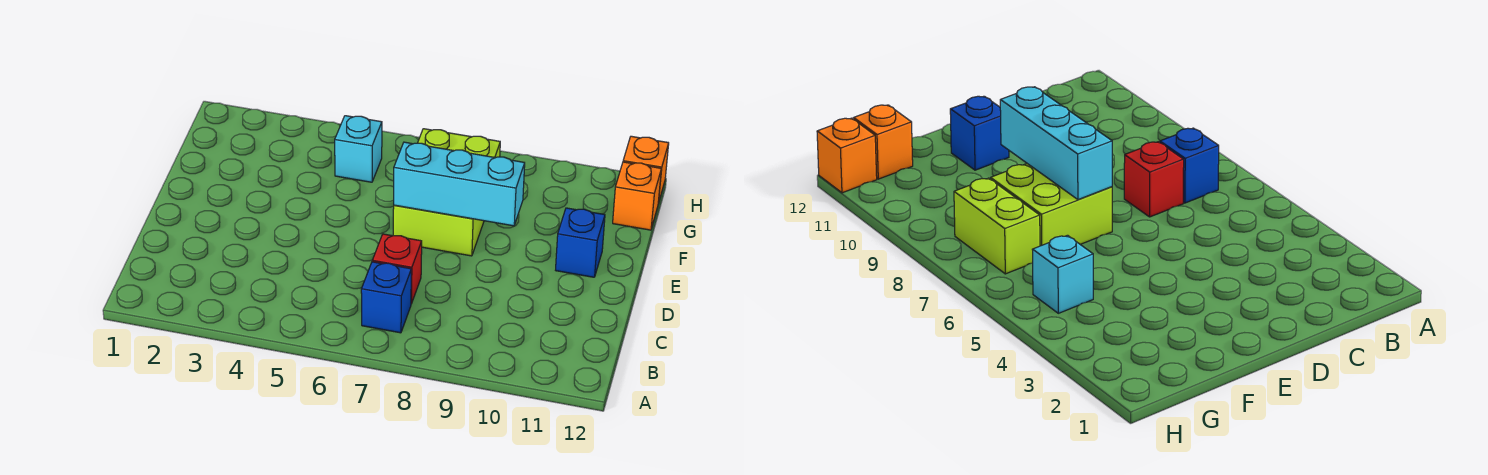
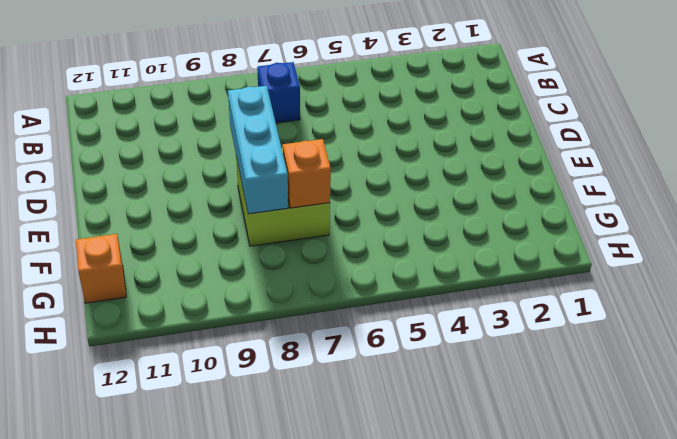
cyan brick D8:F8 level 2 -> cyan brick E7:E9 level 2
orange brick F7 level 2 -> orange brick H12 level 1
none -> red brick C7 level 1
none -> blue brick E11 level 1

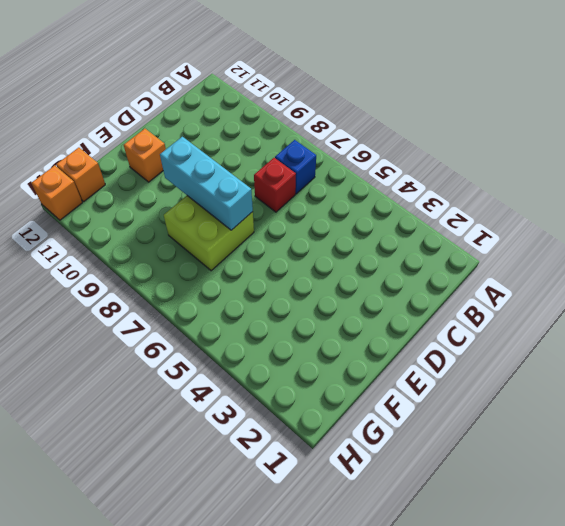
orange brick E11 level 1 -> blue brick E11 level 1
none -> cyan brick G5 level 1
none -> lime brick G7:G8 level 1

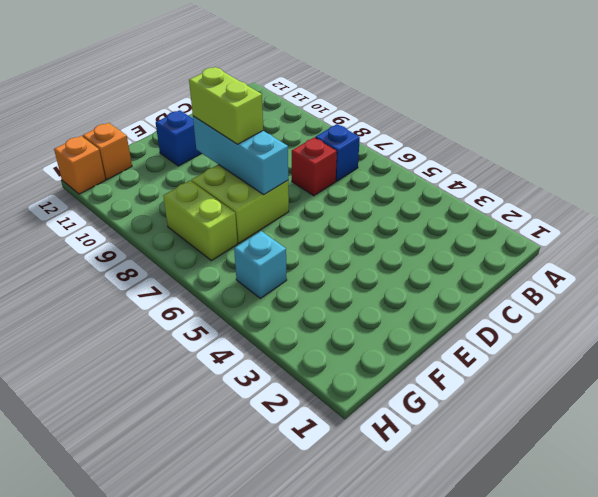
lime brick E8:E9 level 3 -> none

